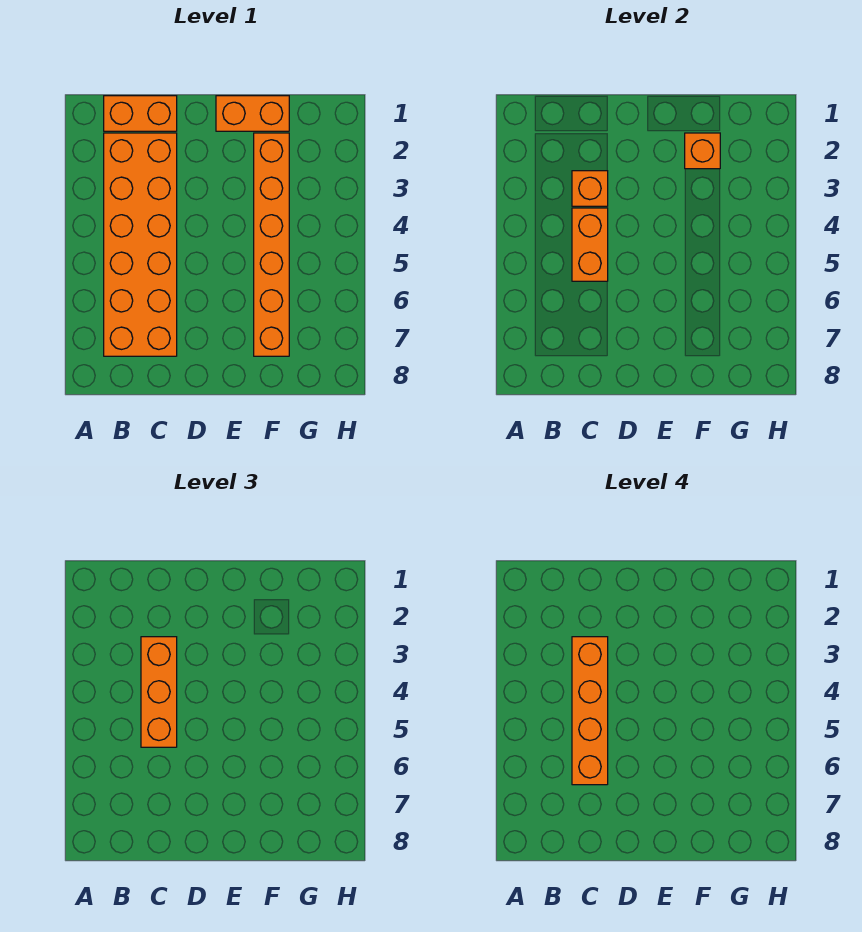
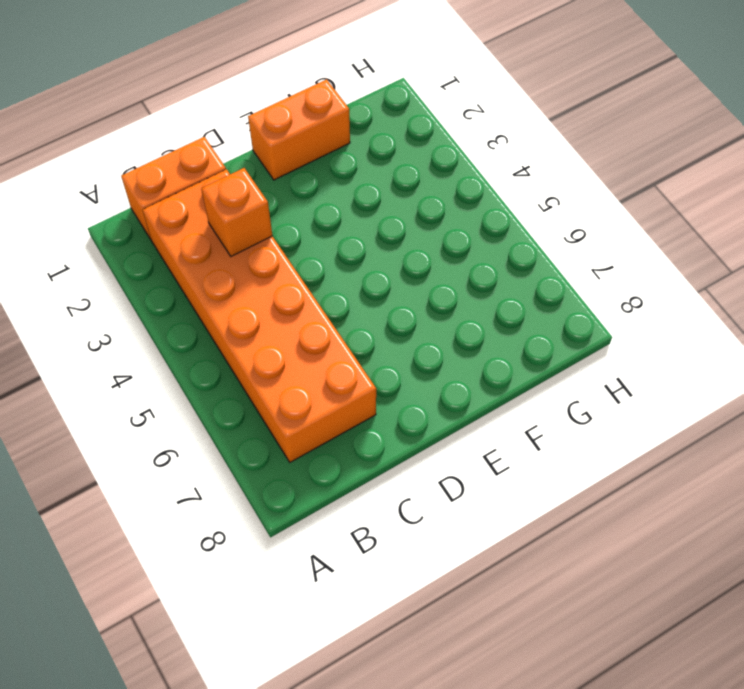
none -> orange brick F2:F7 level 1
none -> orange brick C4:C5 level 2

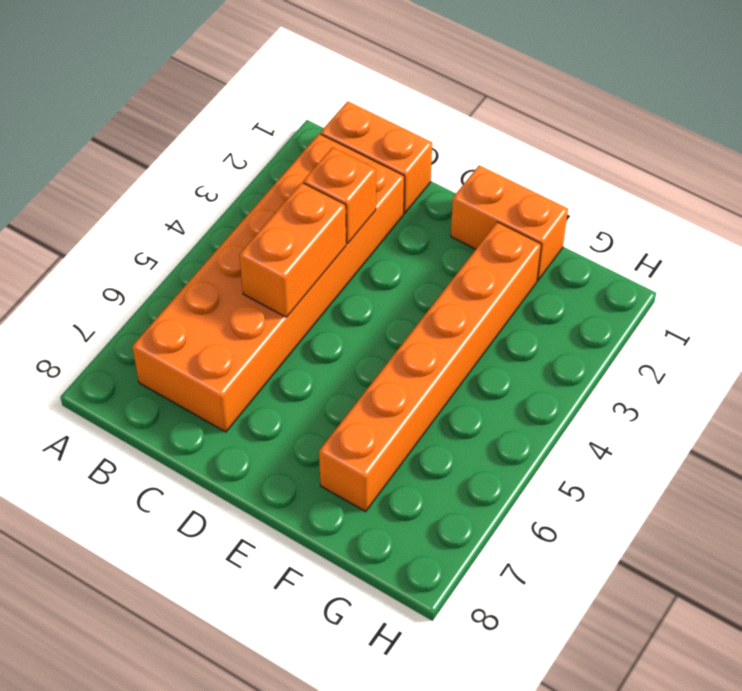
none -> orange brick F2 level 2
none -> orange brick C3:C5 level 3

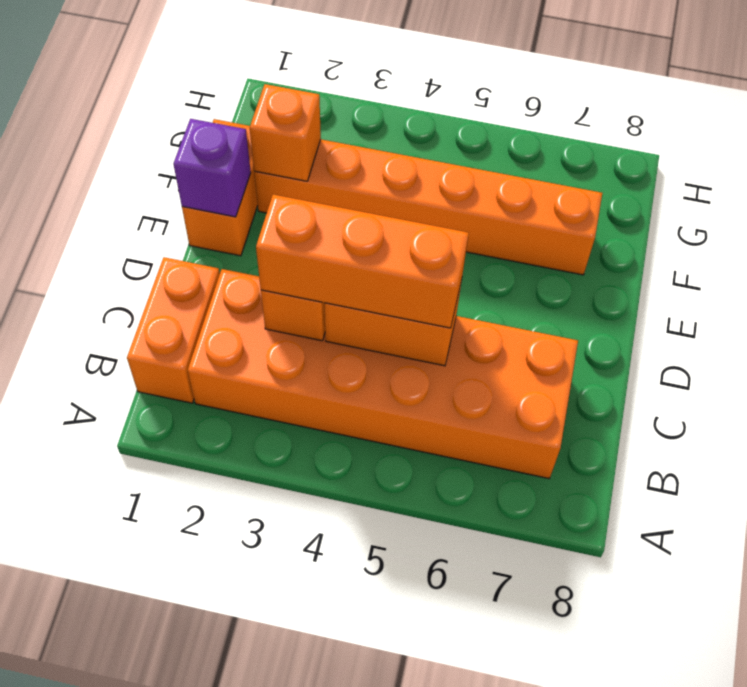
purple brick E1 level 2 -> none
none -> orange brick C3:C6 level 4

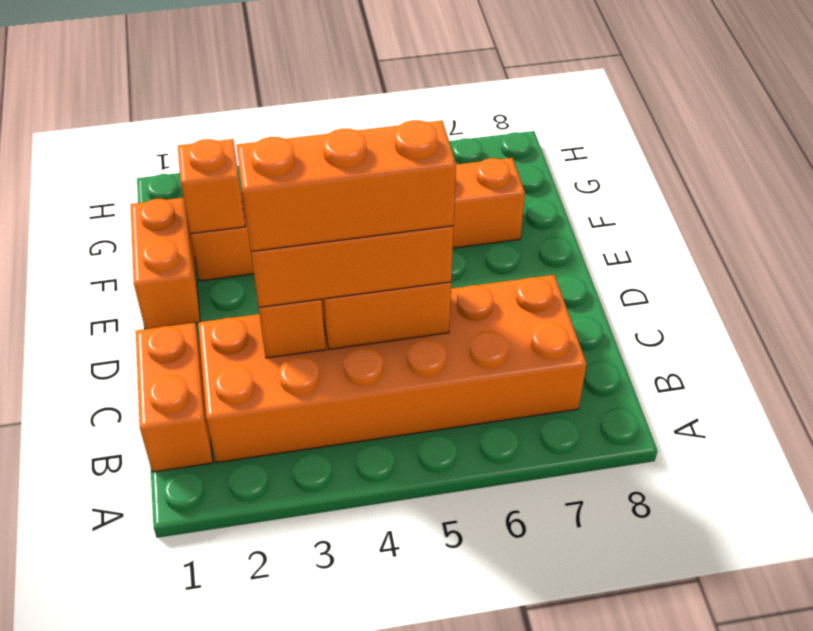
orange brick C3:C5 level 4 -> orange brick C3:C6 level 4

